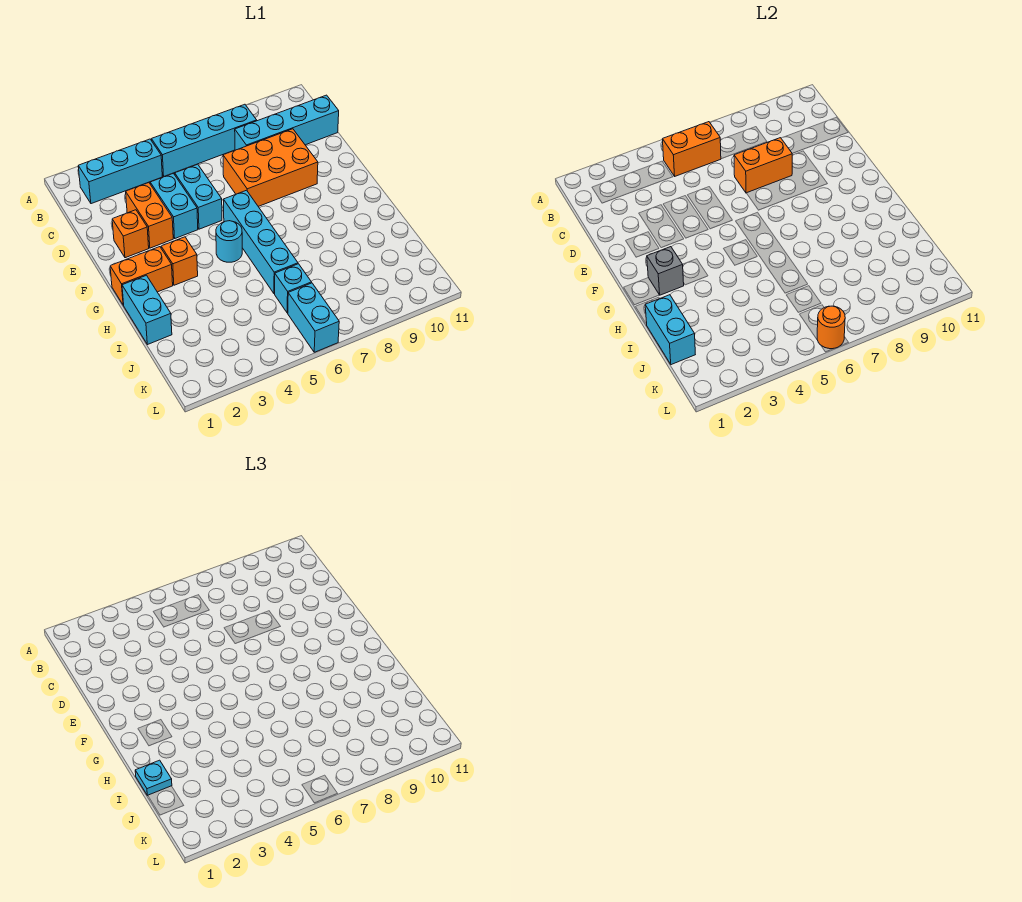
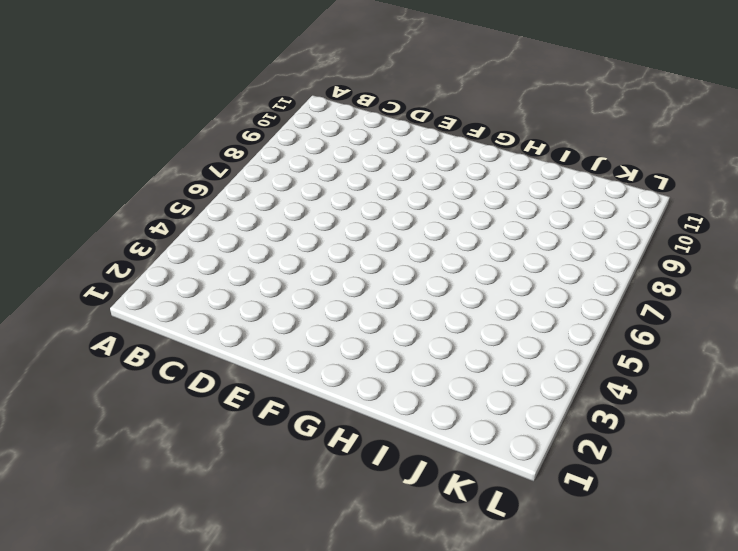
none -> cyan brick B2:B4 level 1
none -> cyan brick B5:B8 level 1
none -> cyan brick C8:C11 level 1

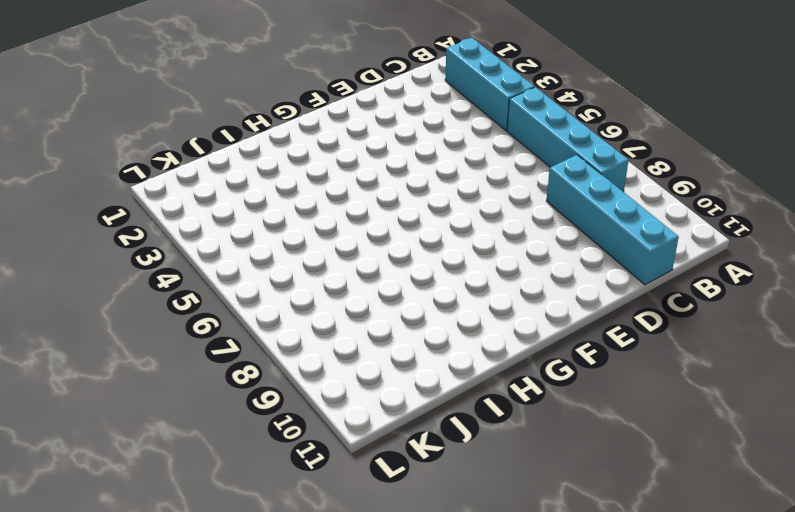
none -> orange brick D3:E3 level 1
none -> cyan brick D4:E4 level 1
none -> cyan brick D5:E5 level 1

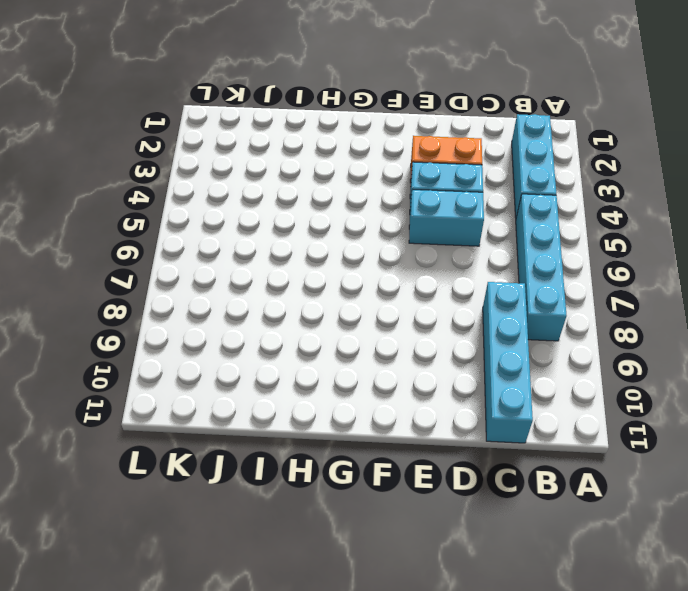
none -> orange brick D7:E9 level 1
none -> orange brick E2 level 1
none -> cyan brick F6:I6 level 1

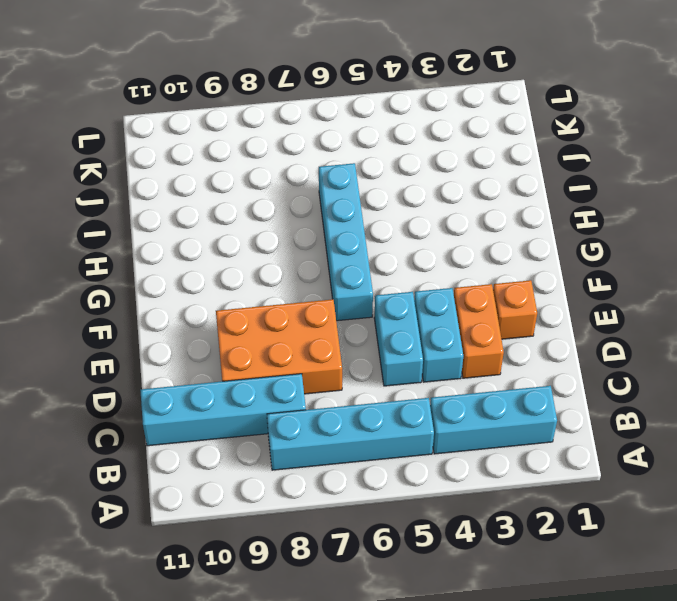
none -> orange brick G1:G2 level 1
none -> orange brick G3 level 1
none -> cyan round brick G5 level 1

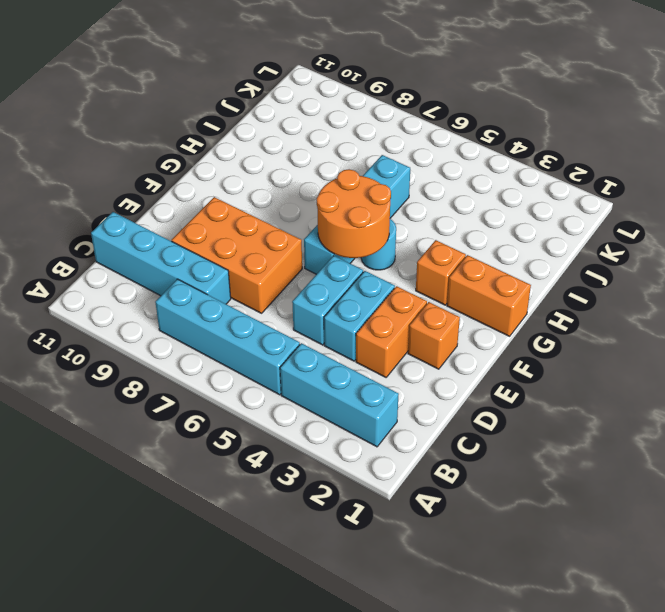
orange round brick F5:G6 level 2 -> none
none -> cyan brick H1:I1 level 1
none -> cyan brick J6 level 1
none -> cyan brick K6:L6 level 1

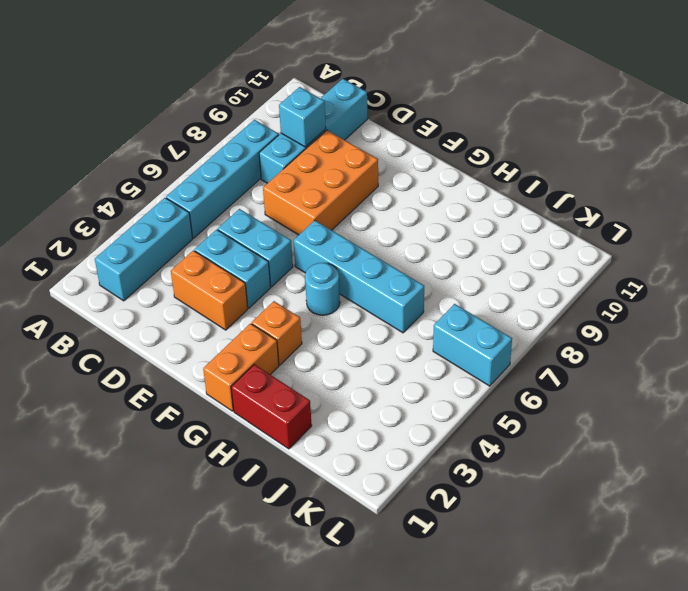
cyan brick C9 level 2 -> cyan brick J6 level 1
red brick H1:I1 level 1 -> cyan brick H1:I1 level 1
none -> orange brick E2 level 1
none -> orange brick B5:B6 level 2
none -> orange brick D7:D8 level 2

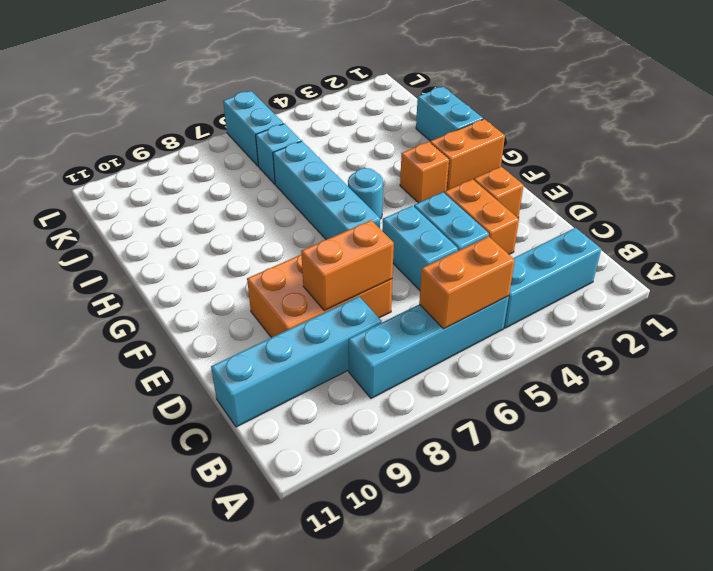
none -> grey brick G2 level 2
none -> cyan brick I1:J1 level 2
none -> orange round brick L6 level 2

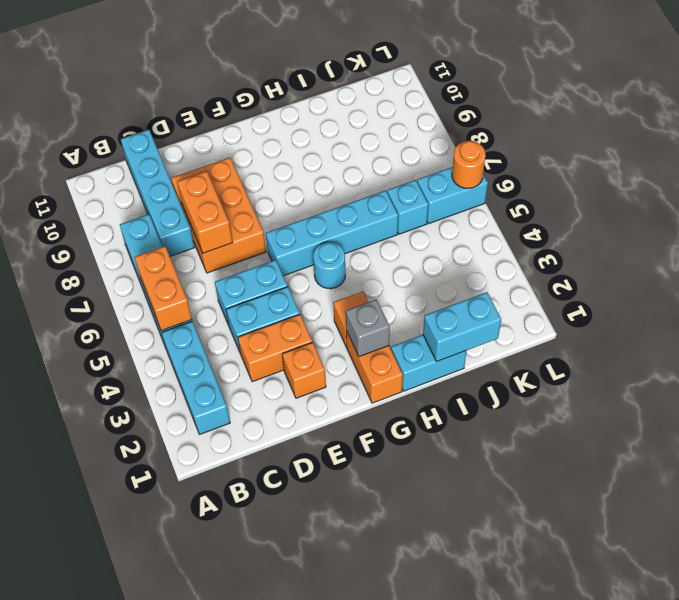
none -> cyan plate I1 level 3

